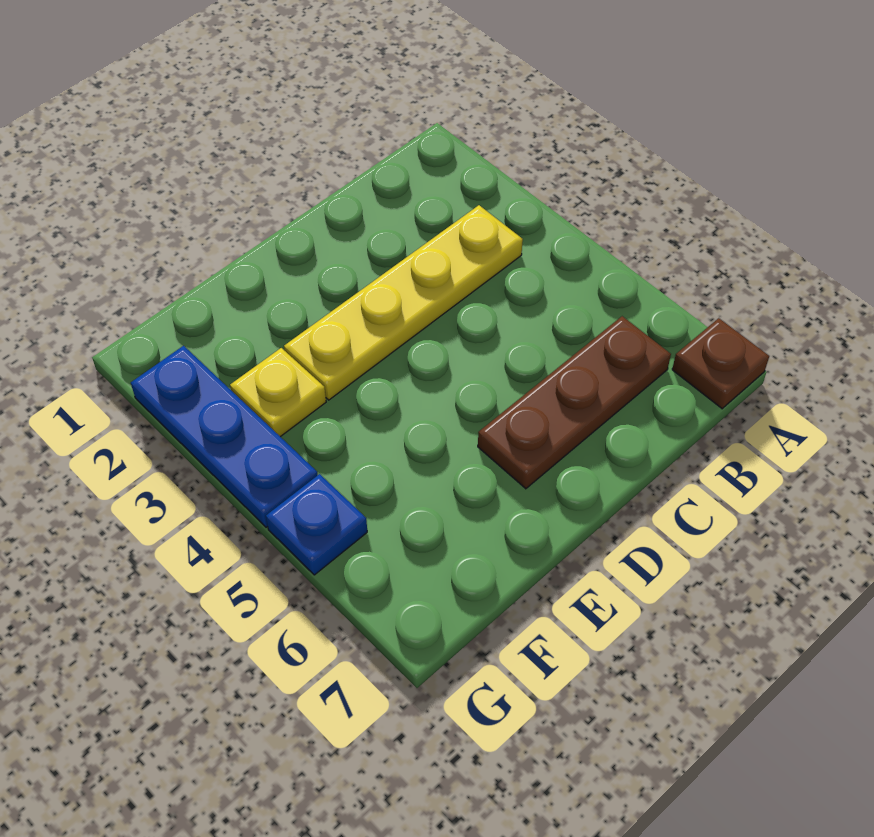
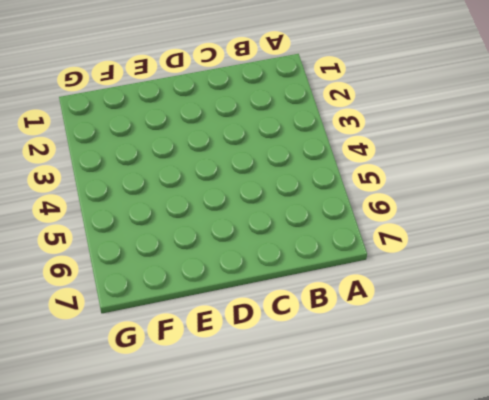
none -> brown plate A7 level 1
none -> yellow plate B3:E3 level 1

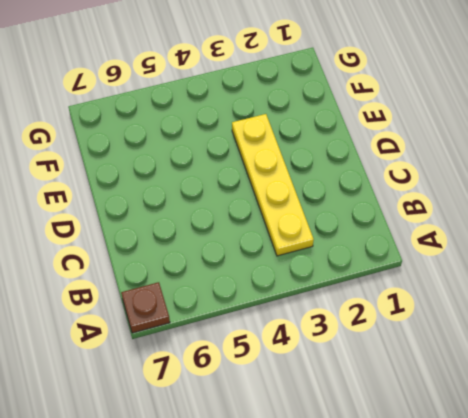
none -> brown plate B6:D6 level 1
none -> yellow plate F3 level 1

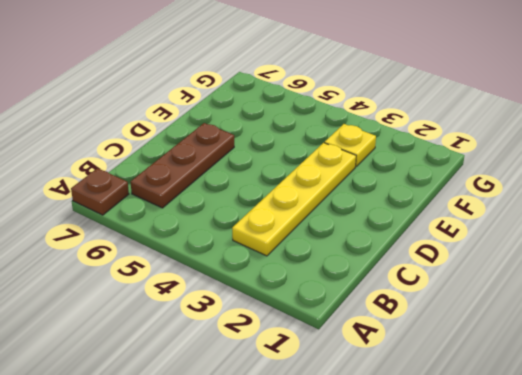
none -> blue plate G2:G4 level 1
none -> blue plate G5 level 1

